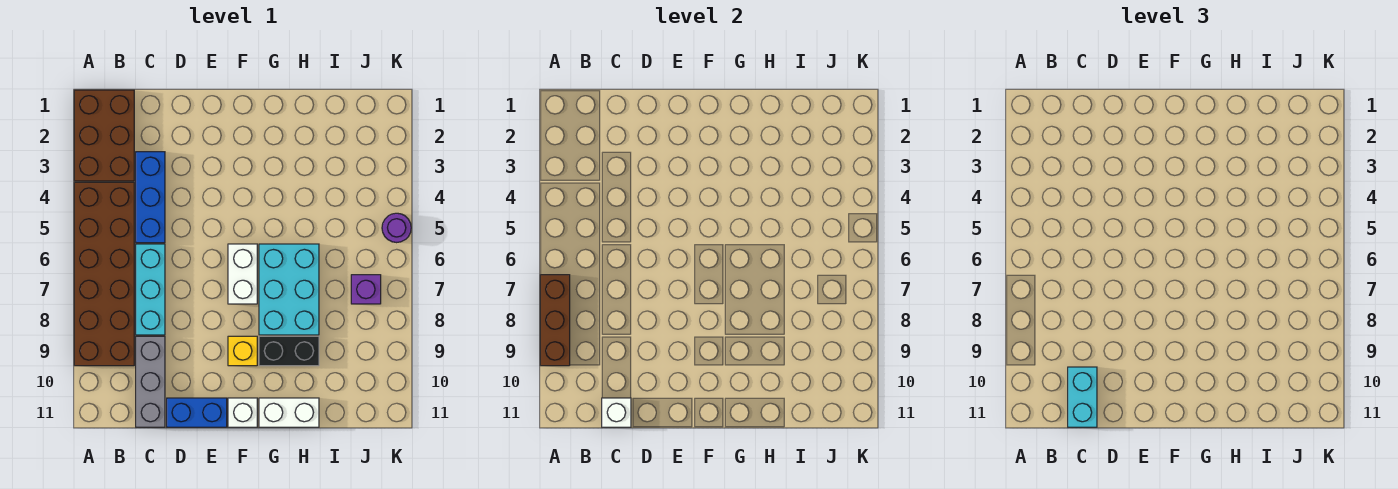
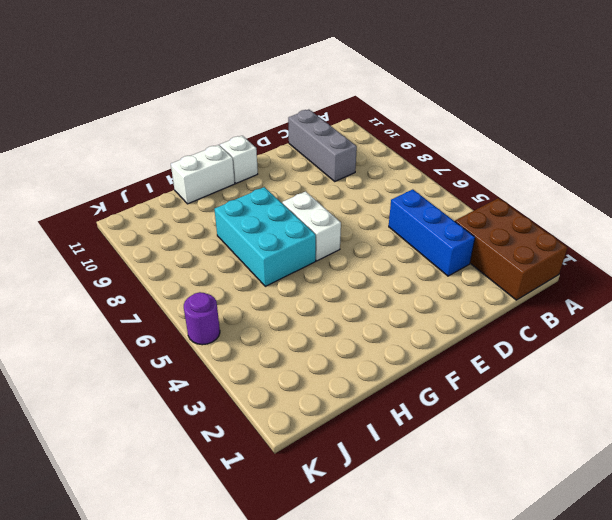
none -> brown brick A4:B9 level 1
none -> cyan brick C6:C8 level 1
none -> blue brick D11:E11 level 1

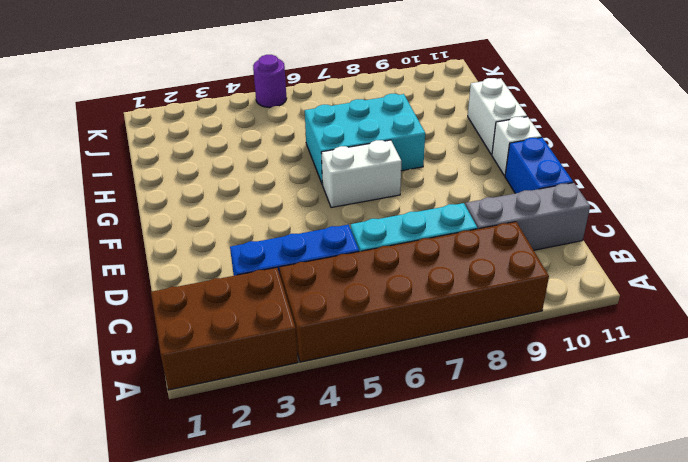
none -> yellow brick F9 level 1
none -> black brick G9:H9 level 1
none -> purple brick J7 level 1

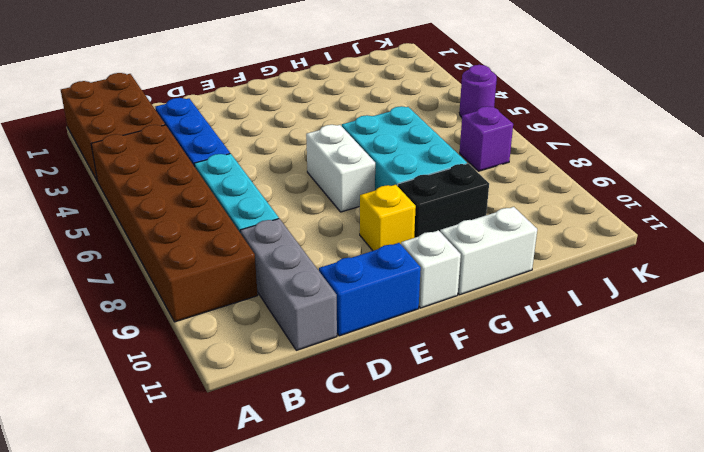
none -> brown brick A7:A9 level 2
none -> white brick C11 level 2
none -> cyan brick C10:C11 level 3

